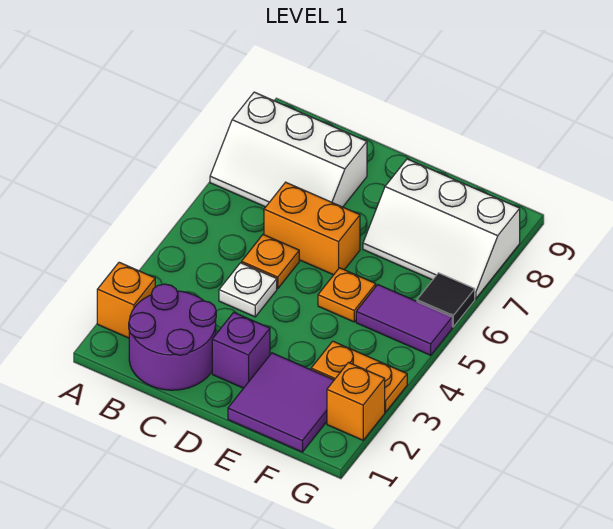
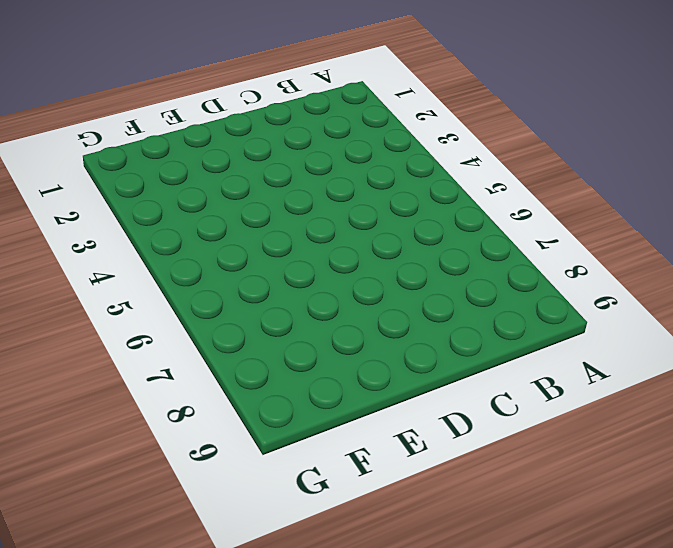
none -> orange brick A2 level 1
none -> white slope A7:C8 level 1 top 8
none -> purple round brick B1:C2 level 1

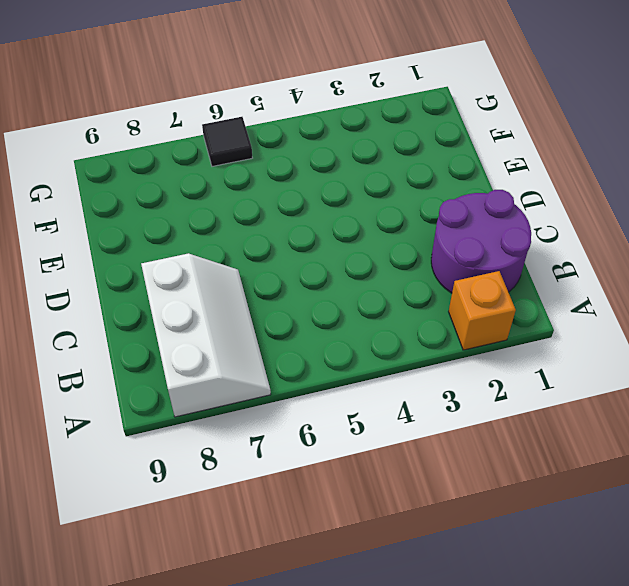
none -> white plate C4 level 1
none -> orange plate C5 level 1
none -> orange brick C6:D6 level 1

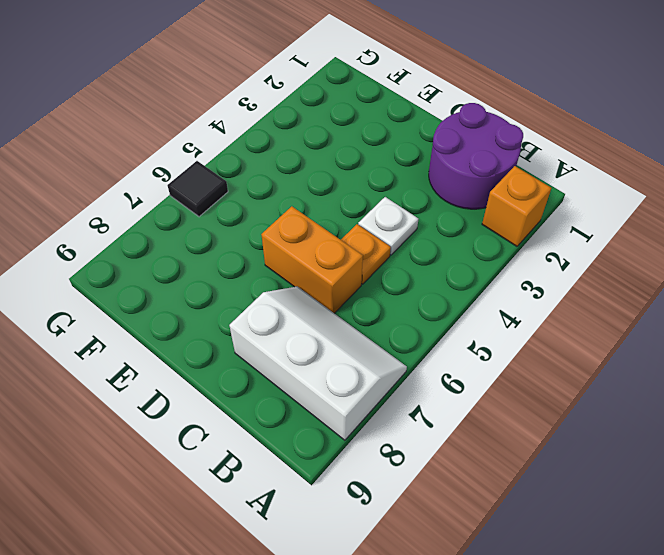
none -> purple brick D2 level 1
none -> purple tile E1:F2 level 1
none -> orange plate E5 level 1

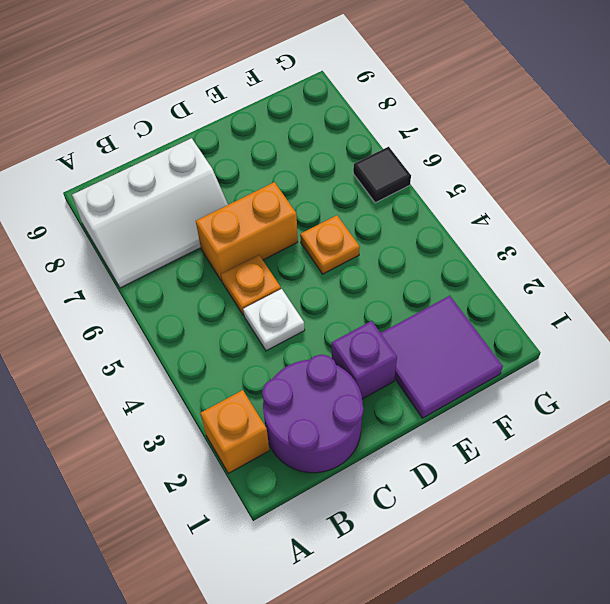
none -> white slope E7:G8 level 1 top 8
none -> orange plate F3:G3 level 1
none -> purple tile F5:G5 level 1

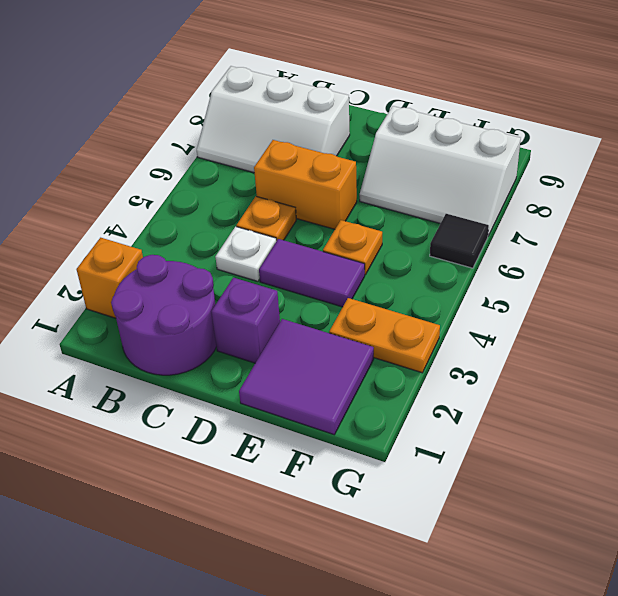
purple tile D4:E4 level 1 -> purple tile F5:G5 level 1
none -> orange brick G2 level 1

